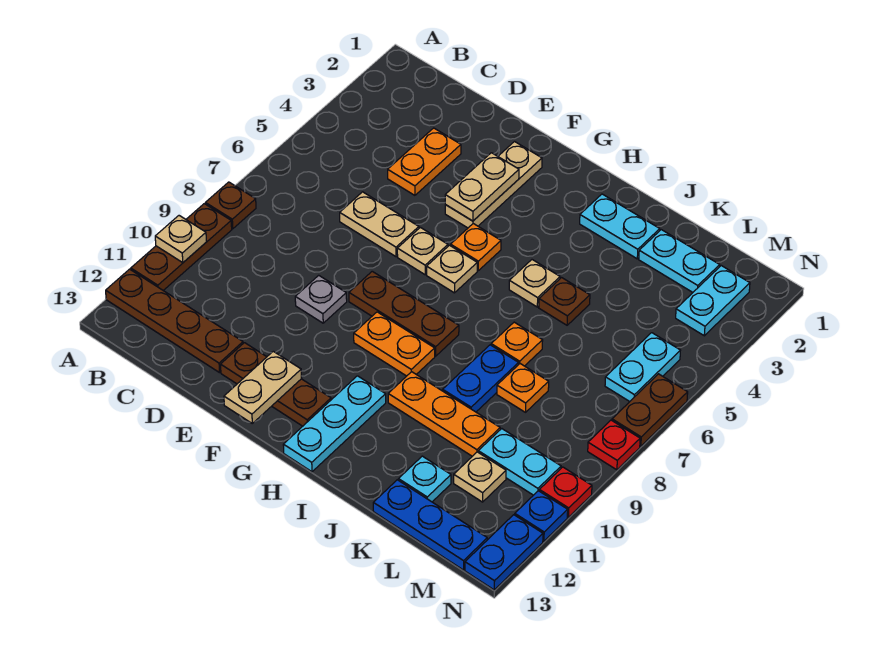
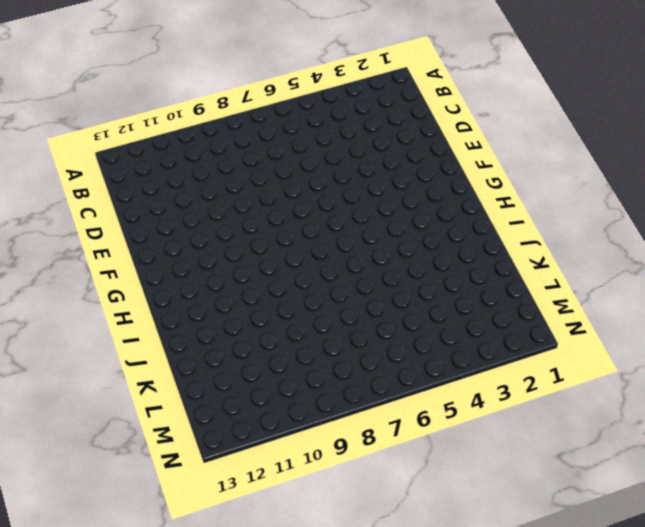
none -> brown plate A8 level 1
none -> brown plate A9:A11 level 1
none -> brown plate A12:D12 level 1
none -> orange plate D3:D4 level 1

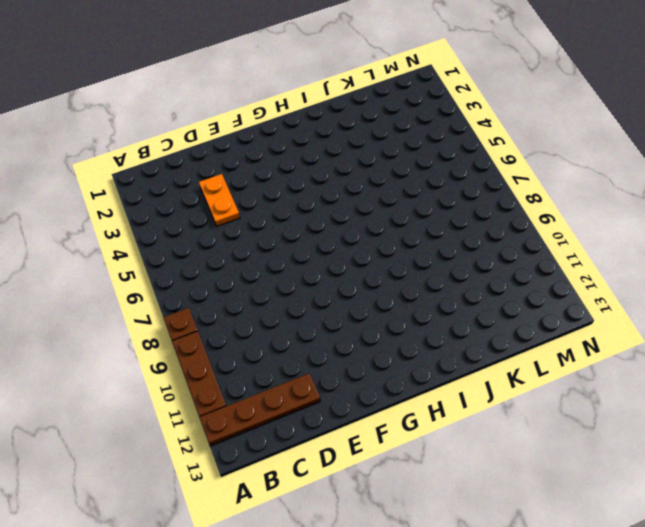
none -> tan plate D6:E6 level 1
none -> grey plate E9 level 1
none -> brown plate E12:G12 level 1
none -> tan plate F2:F4 level 1

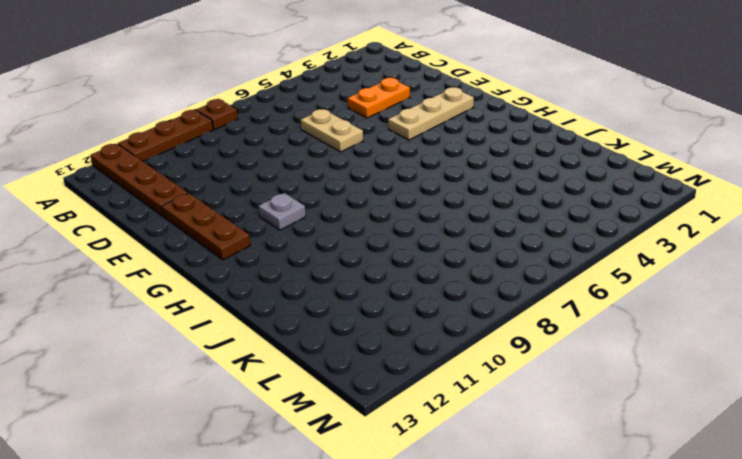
grey plate G10 level 1 -> grey plate E9 level 1
none -> tan plate F6 level 1
none -> brown plate F8:H8 level 1
none -> orange plate G5 level 1
none -> tan plate G6 level 1

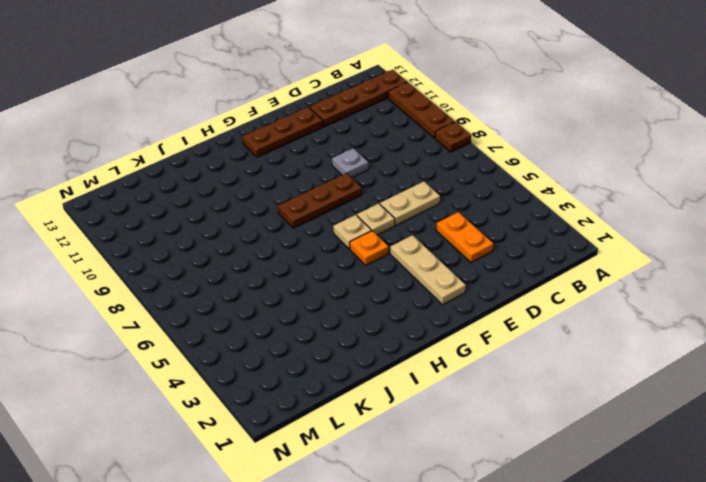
none -> orange plate G9:H9 level 1
none -> cyan plate H11:H13 level 1
none -> cyan plate I2:J2 level 1
none -> tan plate I5 level 1

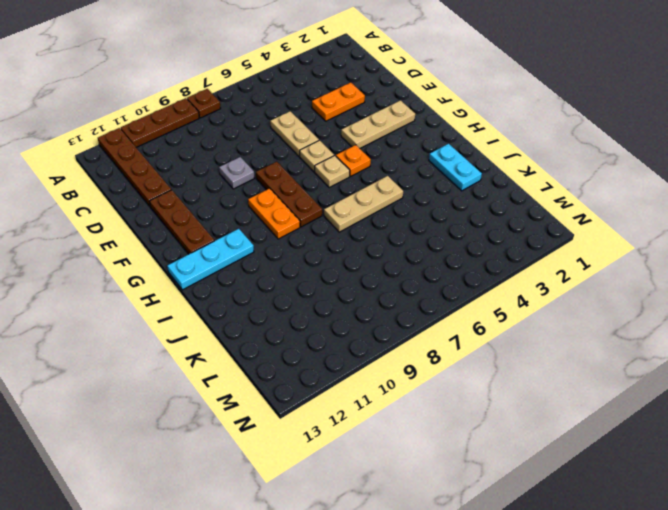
tan plate I5:I7 level 1 -> tan plate I5 level 1
none -> orange plate I10:K10 level 1
none -> brown plate J5 level 1
none -> orange plate J7 level 1
none -> blue plate J8:J9 level 1

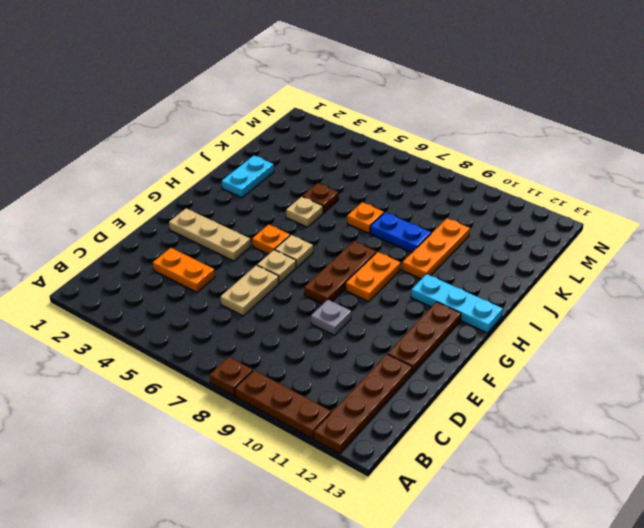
none -> cyan plate K2:L2 level 1
none -> orange plate K8 level 1
none -> cyan plate K12 level 1
none -> blue plate K13:M13 level 1

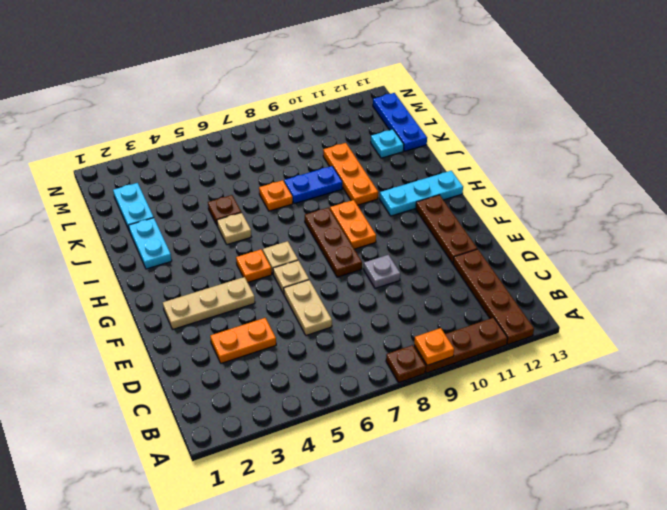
orange plate A9 level 2 -> orange plate K8 level 1
none -> cyan plate L10:M10 level 1
none -> tan plate L11 level 1
none -> cyan plate M2:M3 level 1
none -> cyan plate M5:M6 level 1

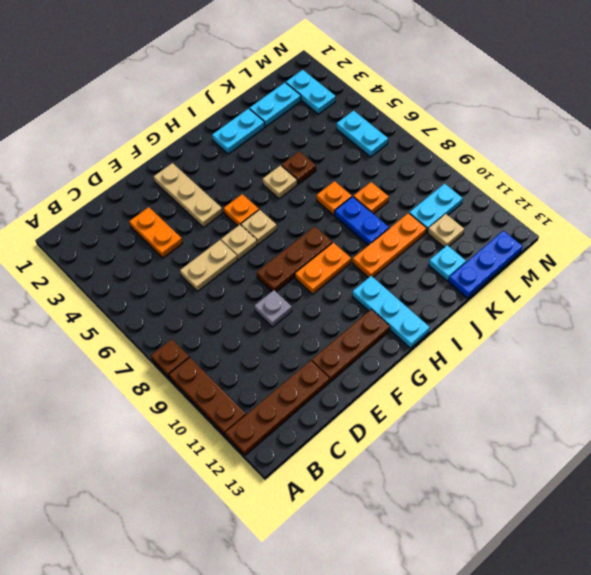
none -> brown plate N6:N7 level 1
none -> red plate N8 level 1
none -> red plate N10 level 1
none -> blue plate N11 level 1

